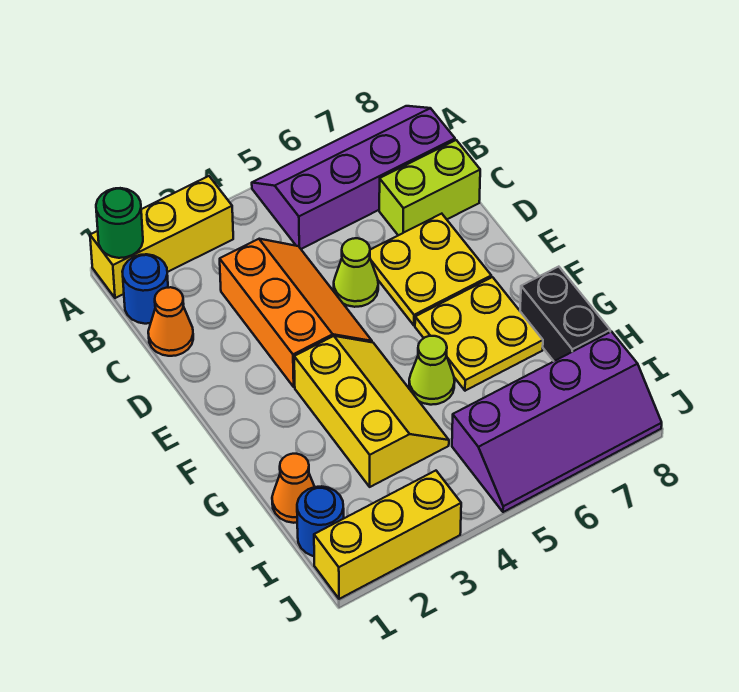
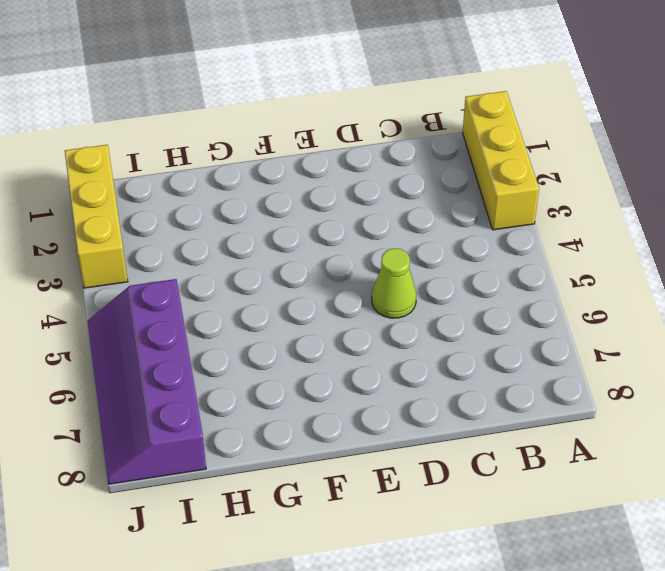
none -> purple slope A5:B8 level 1 top B
none -> blue round brick B1 level 1
none -> orange cone C1 level 1

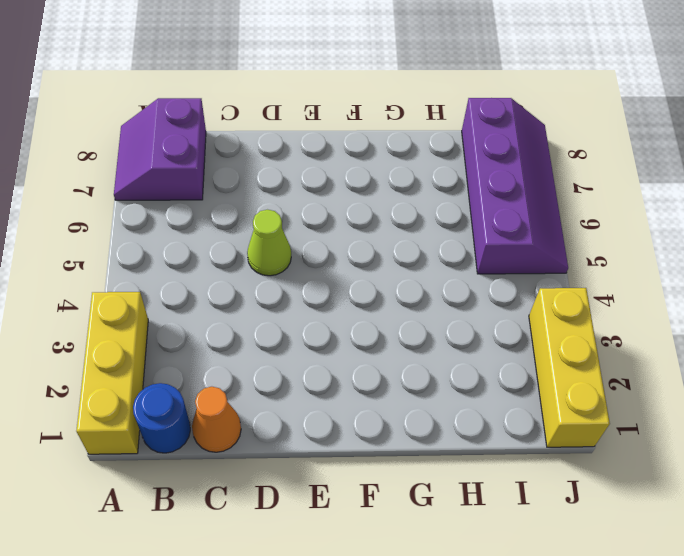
purple slope A7:B8 level 1 top B -> purple slope A5:B8 level 1 top B
none -> orange slope C3:E4 level 1 top 3
none -> lime brick C7:C8 level 1
none -> yellow plate D6:E7 level 1

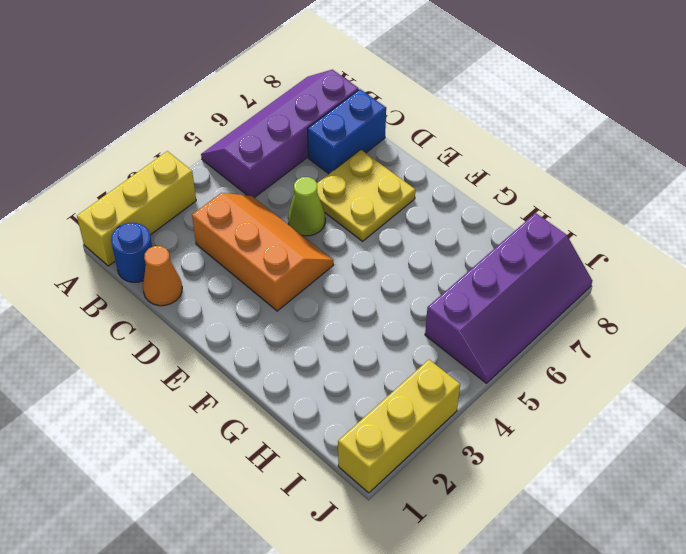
blue brick C7:C8 level 1 -> lime brick C7:C8 level 1
none -> yellow slope F3:H4 level 1 top 3
none -> yellow plate F6:G7 level 1
none -> lime cone G5 level 1

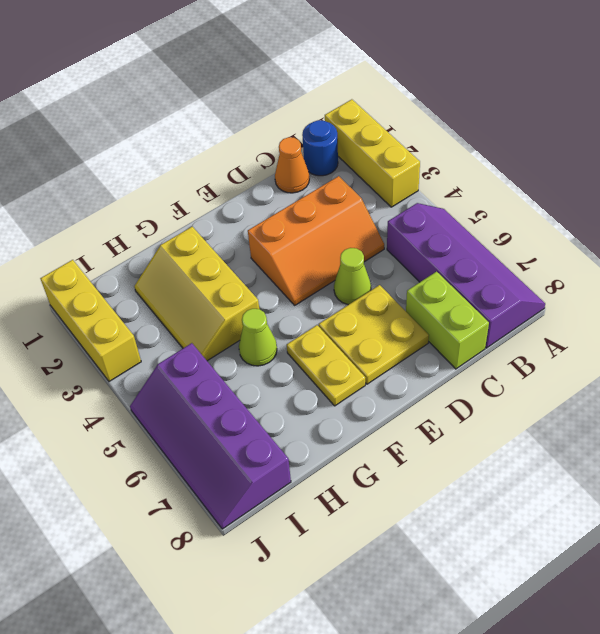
yellow plate F6:F7 level 1 -> yellow plate F6:G7 level 1
yellow slope G2:H4 level 1 top G -> yellow slope F3:H4 level 1 top 3
none -> black brick G8:H8 level 1
none -> orange cone H1 level 1
none -> blue round brick I1 level 1

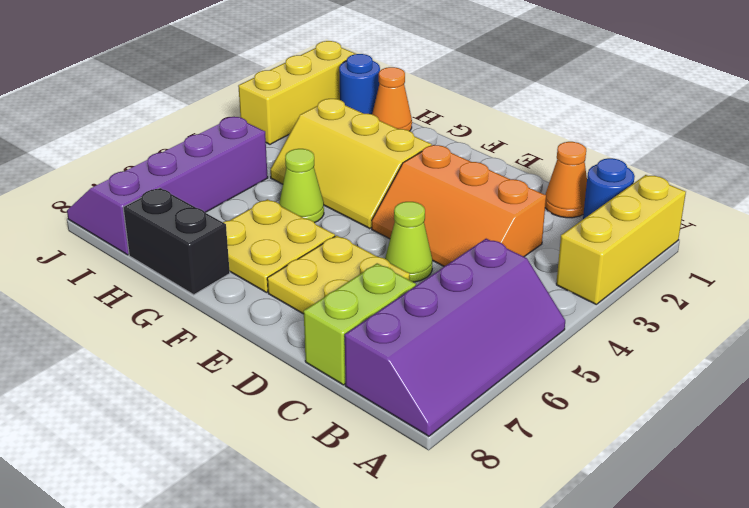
none -> green round brick A1 level 2

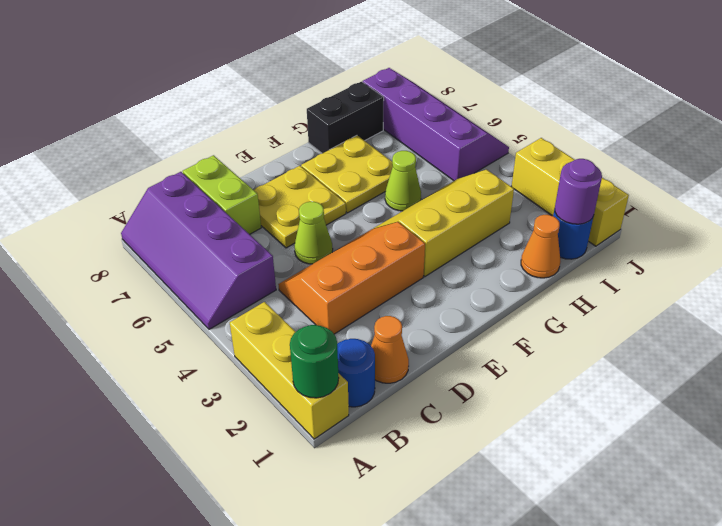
purple round brick I1 level 2 -> none

